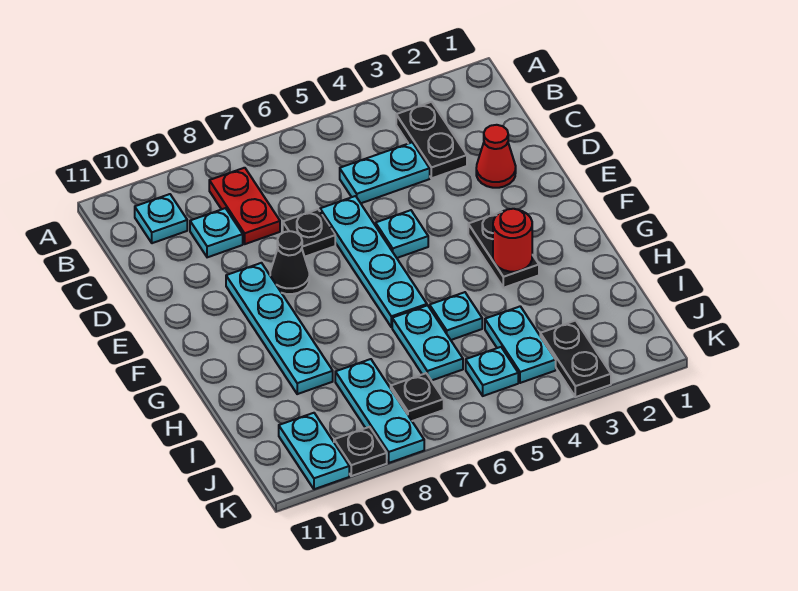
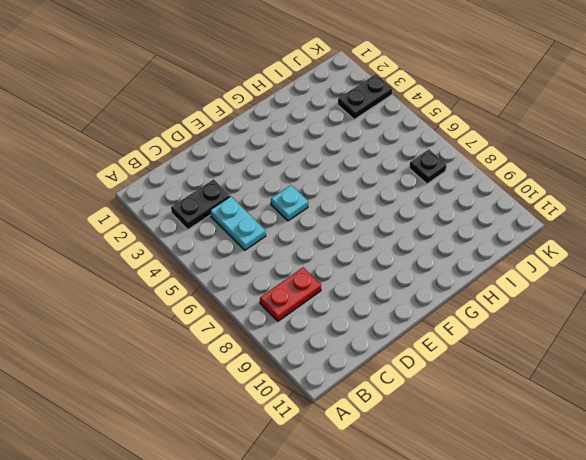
none -> cyan plate B10 level 1
none -> cyan plate C9 level 1
none -> red cone D2 level 1

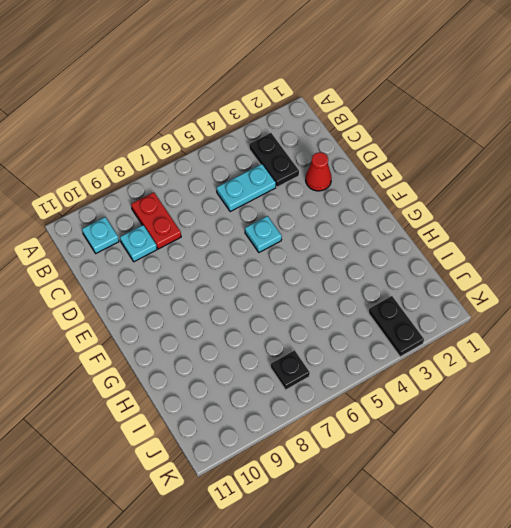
none -> cyan plate D6:G6 level 1
none -> black plate D7 level 1
none -> black cone E8 level 1

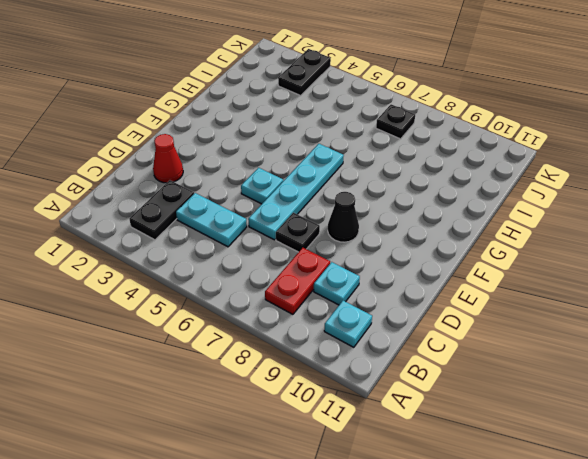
none -> cyan plate E9:H9 level 1
none -> black plate F3:G3 level 1
none -> cyan plate H5 level 1

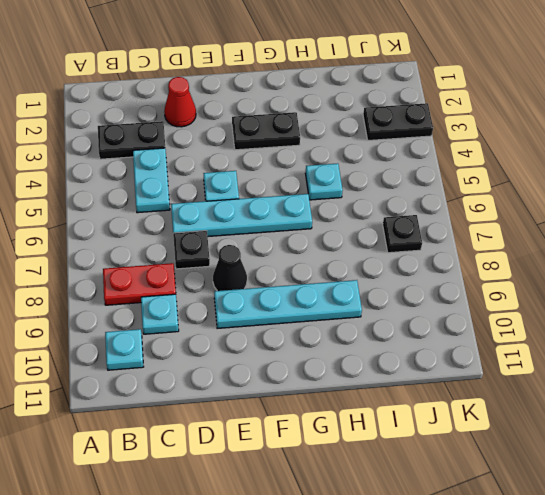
none -> cyan plate H6:I6 level 1
none -> cyan plate I4:J4 level 1
none -> cyan plate I8:K8 level 1

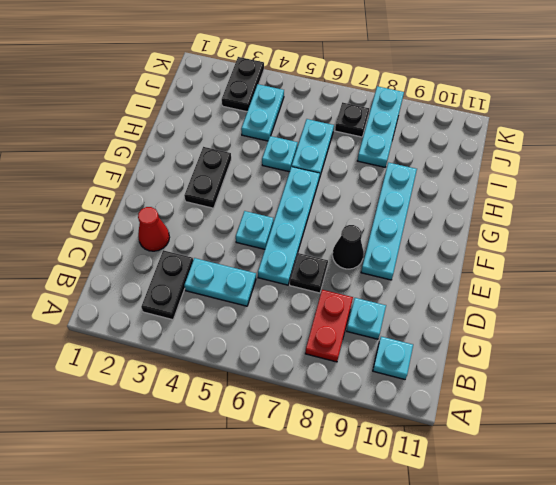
none -> cyan plate J5 level 1
none -> cyan plate J10:K10 level 1
none -> black plate K9 level 1

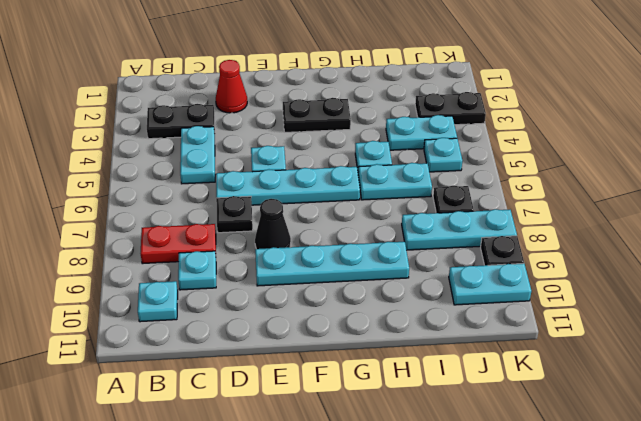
none -> red round brick G3 level 2

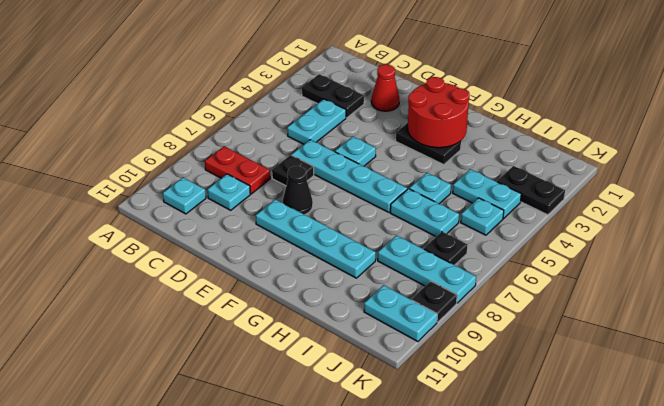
red round brick F2:G3 level 2 -> red round brick G3 level 2

